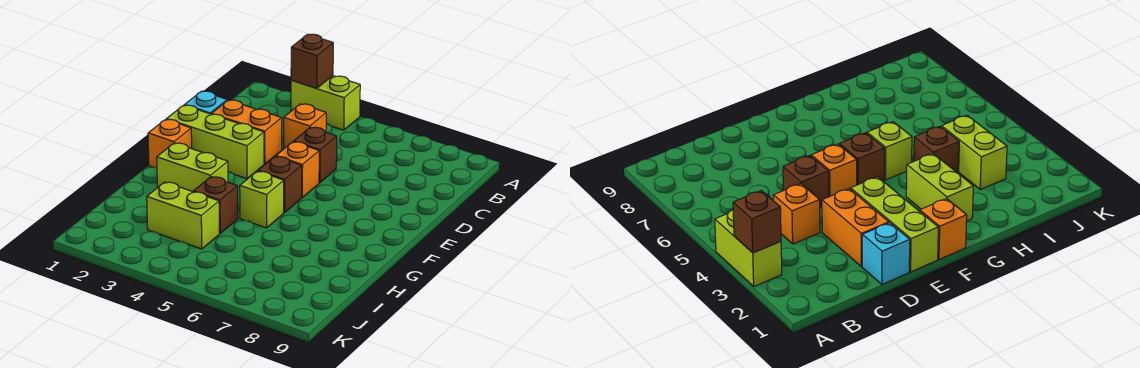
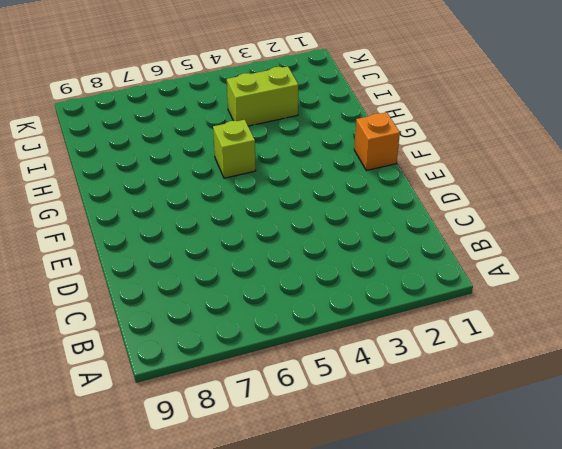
none -> lime brick A3:A4 level 1
none -> orange brick C4 level 1
none -> cyan brick D1 level 1

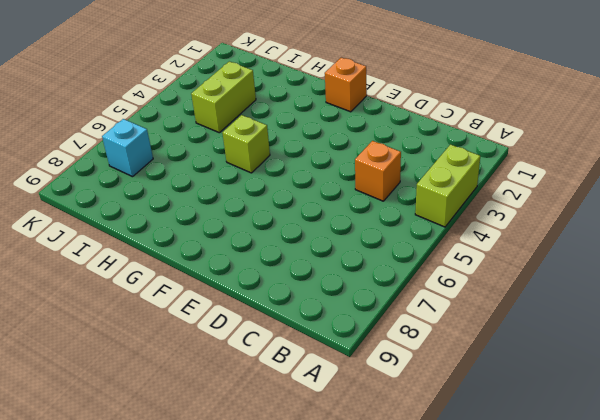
cyan brick J7 level 1 -> cyan brick D1 level 1
none -> orange brick D2:D3 level 1
none -> brown brick D5 level 1
none -> lime brick E1:E3 level 1

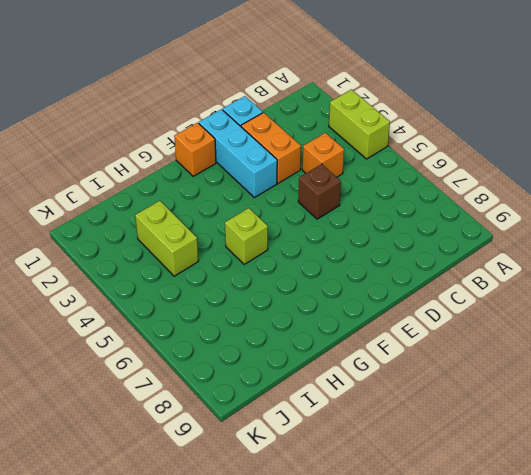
cyan brick E1:E3 level 1 -> lime brick E1:E3 level 1
none -> orange brick E5 level 1
none -> brown brick F5 level 1
none -> lime brick G2:G3 level 1

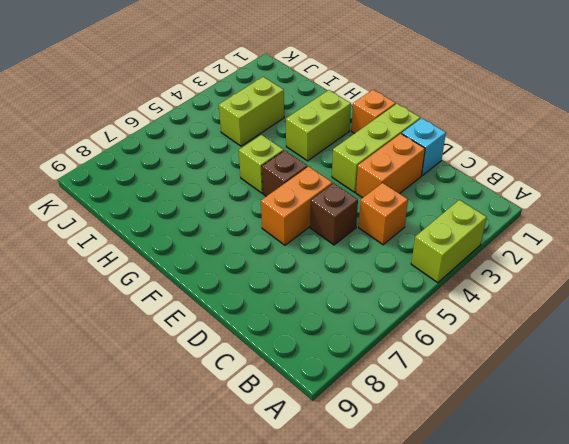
orange brick E5:E6 level 1 -> orange brick E5 level 1
none -> brown brick H4 level 1
none -> brown brick A3 level 2

